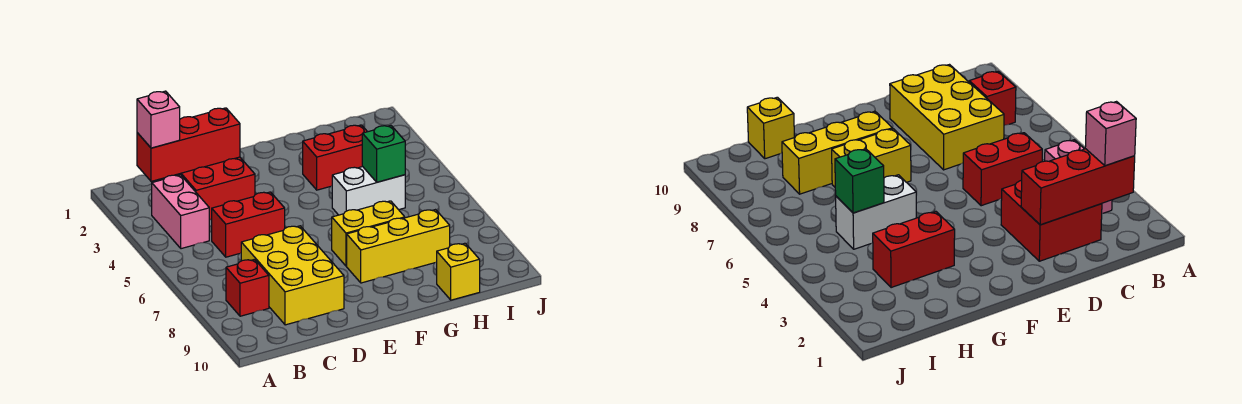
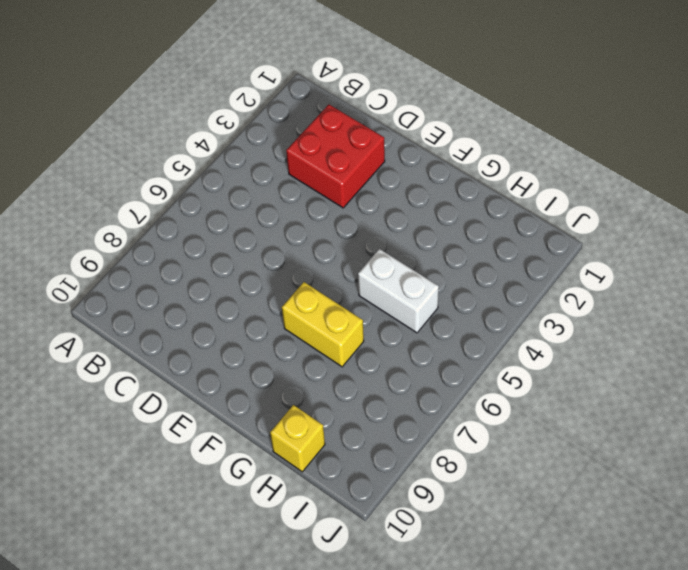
none -> pink brick B3:B4 level 1
none -> red brick B8 level 1
none -> red brick C5:D5 level 1

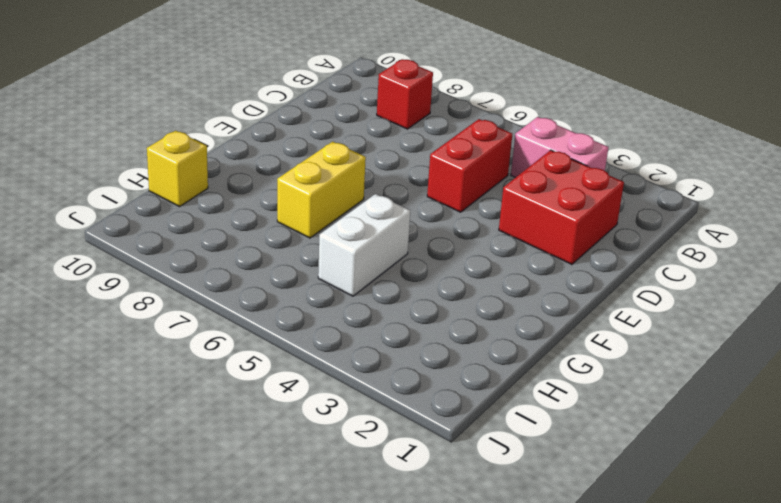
none -> yellow brick C7:D9 level 1
none -> yellow brick F8:H8 level 1
none -> red brick G3:H3 level 1

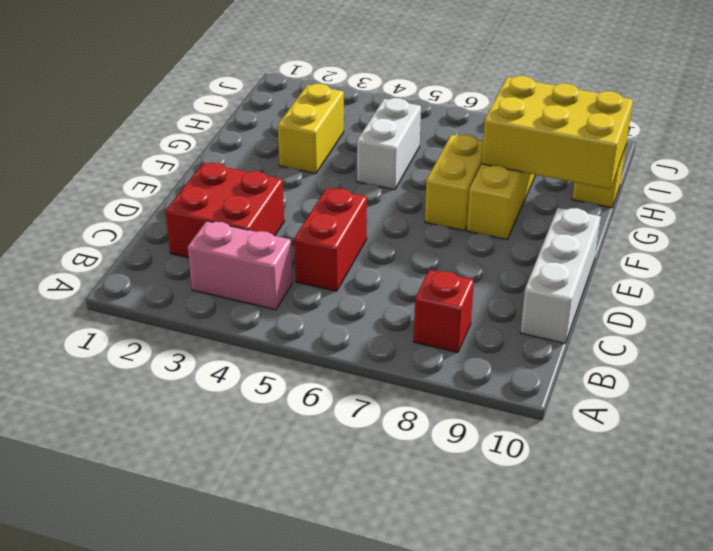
white brick C10:E10 level 1 -> none
yellow brick G3:H3 level 1 -> red brick G3:H3 level 1
yellow brick G8:H10 level 2 -> yellow brick C7:D9 level 1
none -> red brick B2:D2 level 2
none -> green brick H5 level 2
none -> pink brick B2 level 3

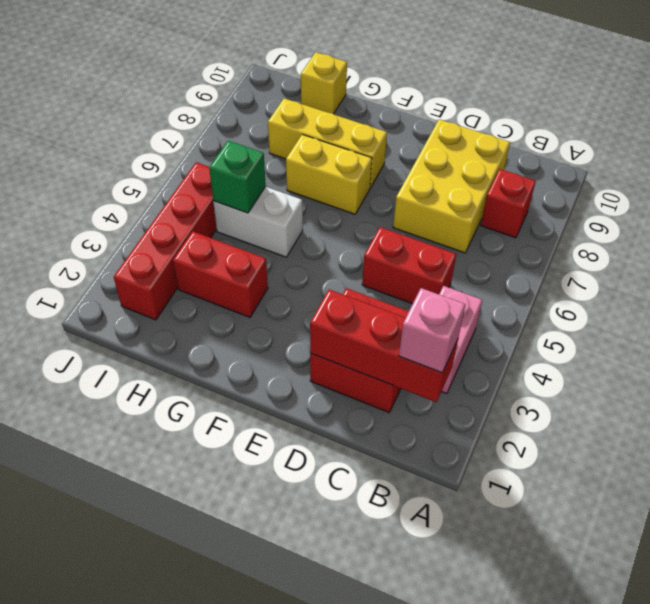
red brick I2:I5 level 1 -> none

